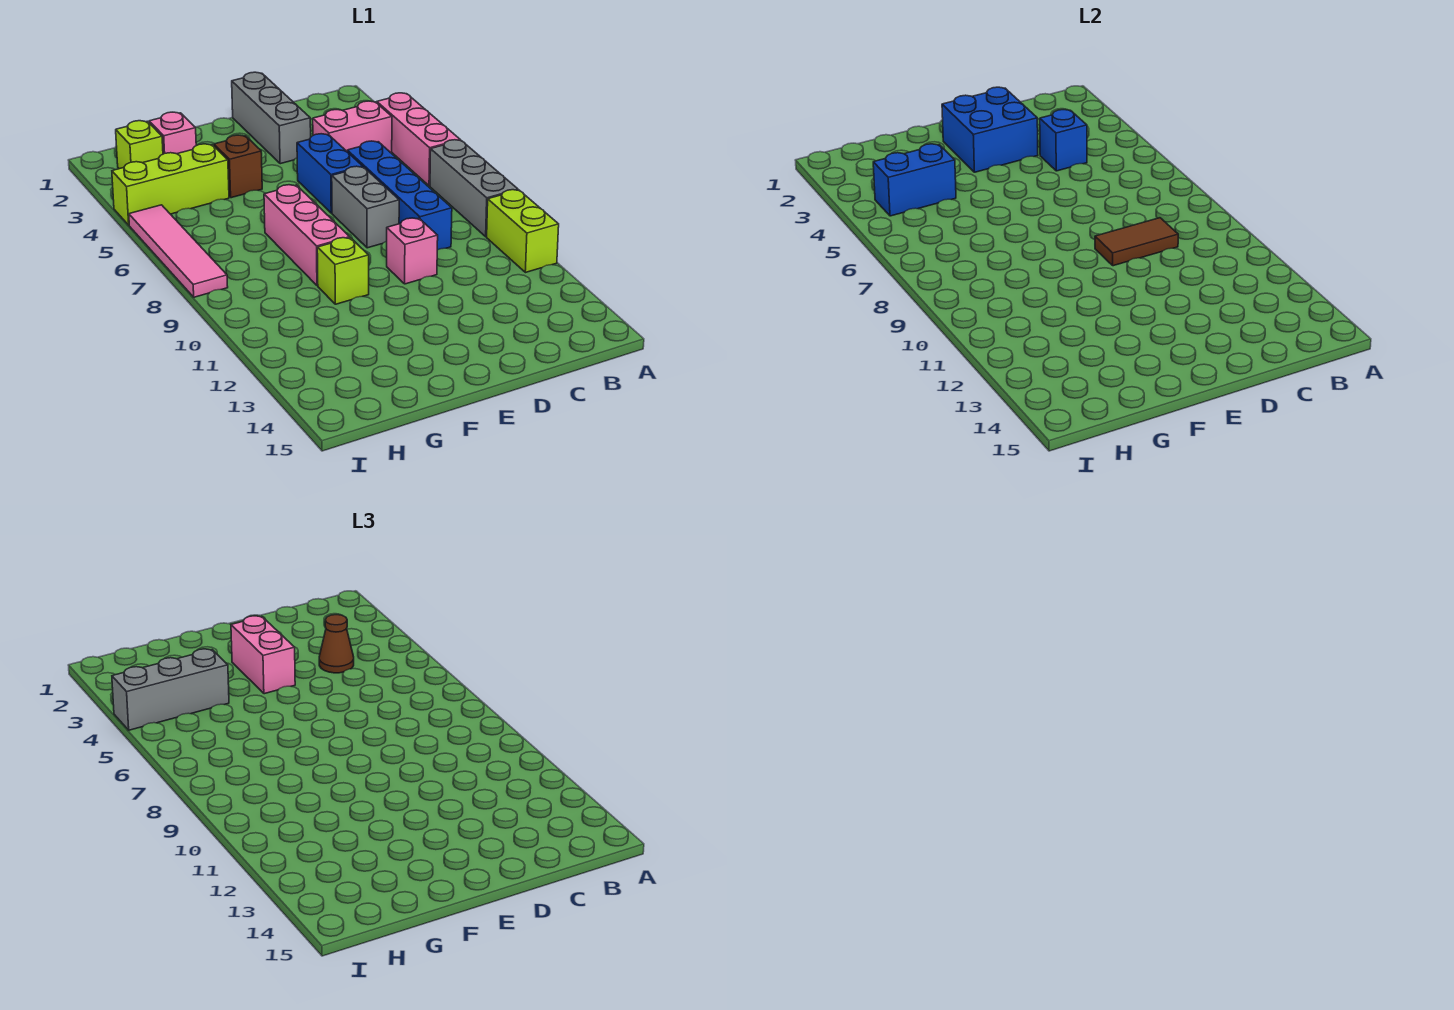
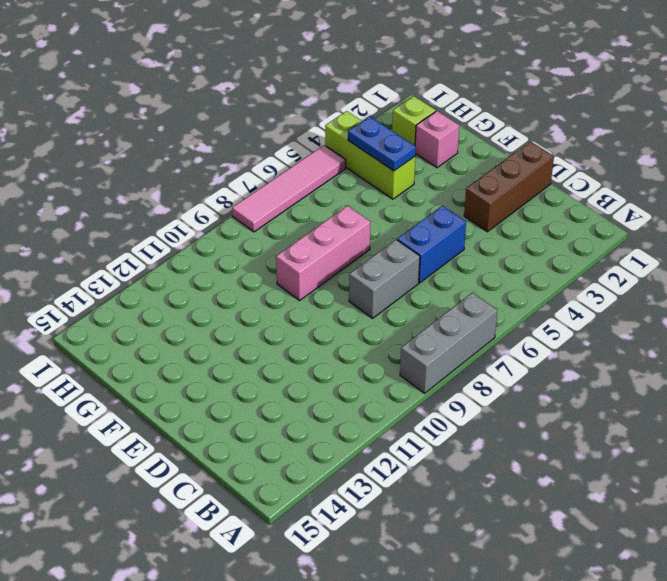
brown brick D1:D3 level 1 -> grey brick D1:D3 level 1
blue plate G4:H4 level 2 -> blue brick G4:H4 level 2
none -> pink brick A4:A6 level 1
none -> lime brick A10:A11 level 1
none -> pink brick B4:C4 level 1

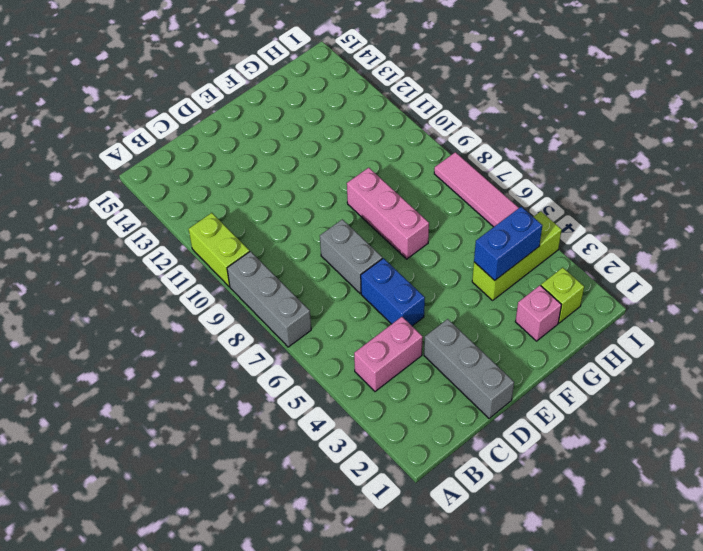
none -> pink brick A4:A6 level 1
none -> blue brick C6:C9 level 1
none -> pink brick D10 level 1

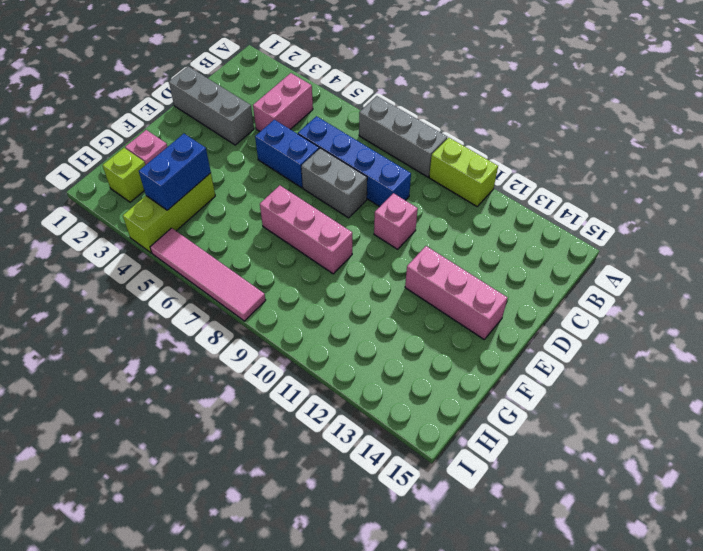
pink brick E12:E14 level 1 -> pink brick A4:A6 level 1
none -> brown brick F4 level 1
none -> lime brick F10 level 1
none -> blue brick C4 level 2

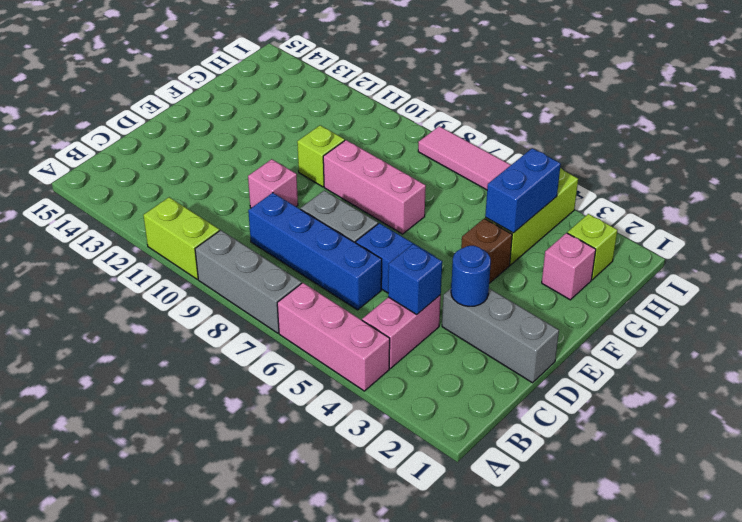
blue round brick D3 level 2 -> blue brick D2:E3 level 2
none -> brown tile C9:D9 level 2
none -> brown cone C4 level 3
none -> pink brick E3:E4 level 3

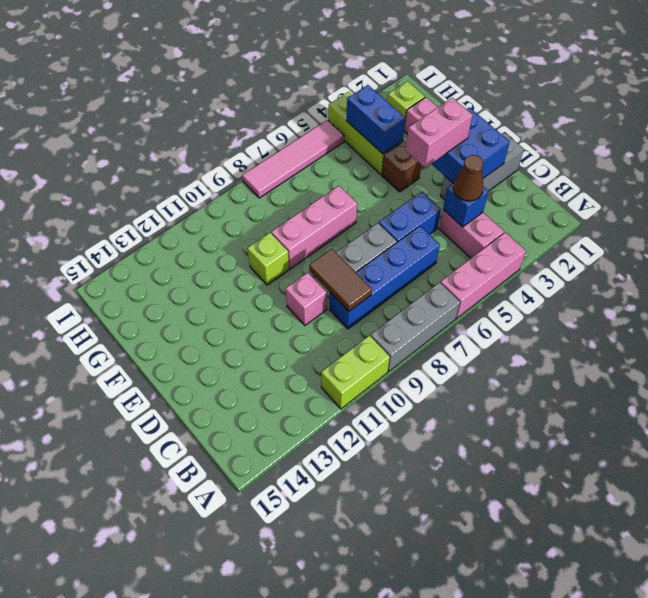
none -> grey brick G4:I4 level 3

